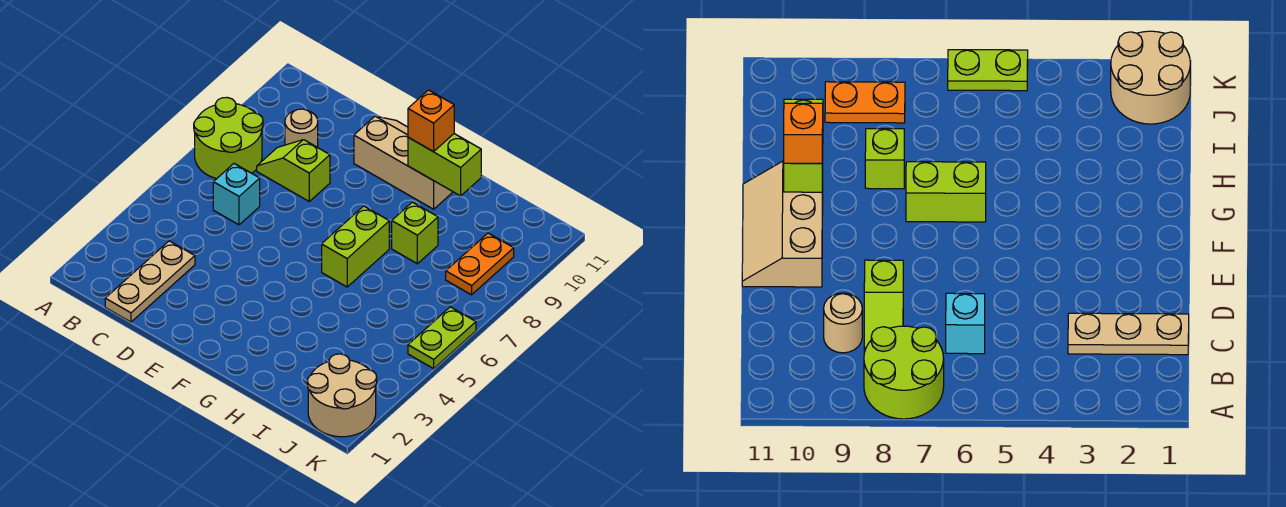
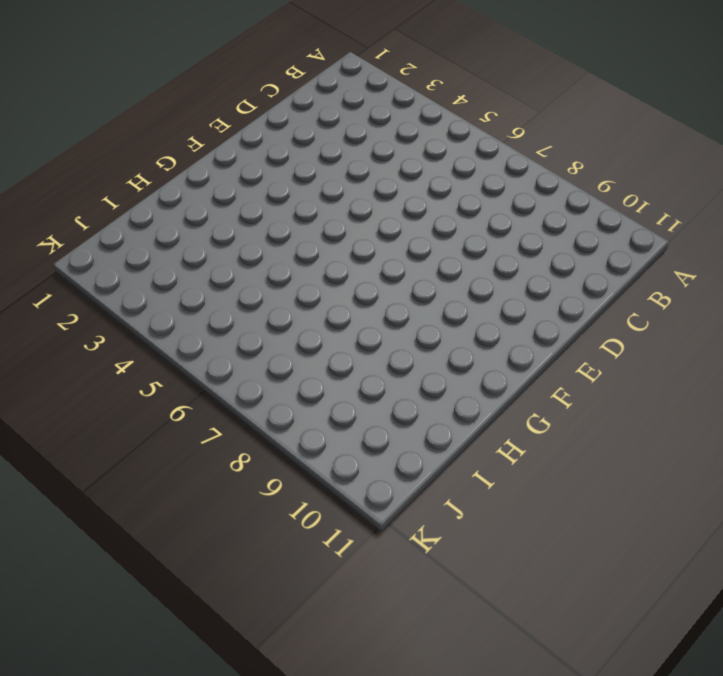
none -> lime round brick A7:B8 level 1
none -> tan plate C1:C3 level 1
none -> cyan brick C6 level 1

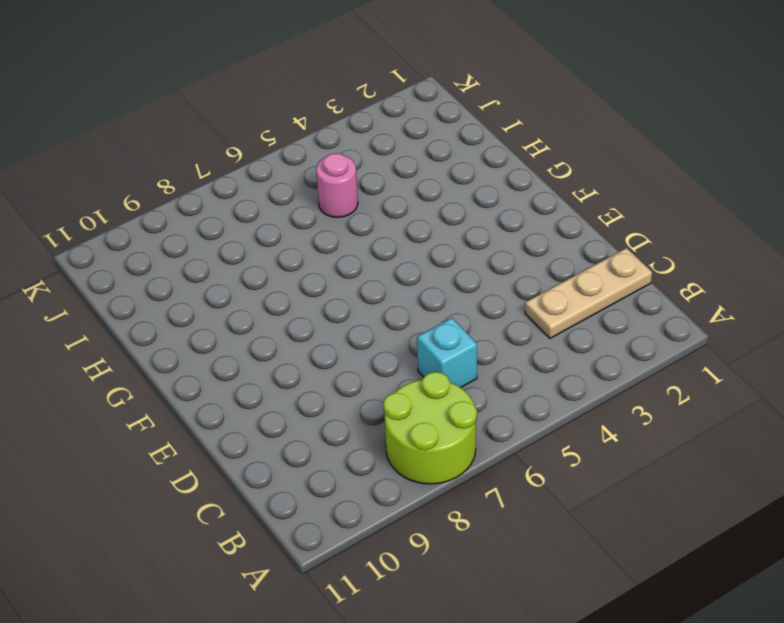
pink round brick I5 level 1 -> none
none -> lime slope C8:D8 level 1 top D
none -> tan round brick C9 level 1
none -> tan slope E10:G11 level 1 top 10

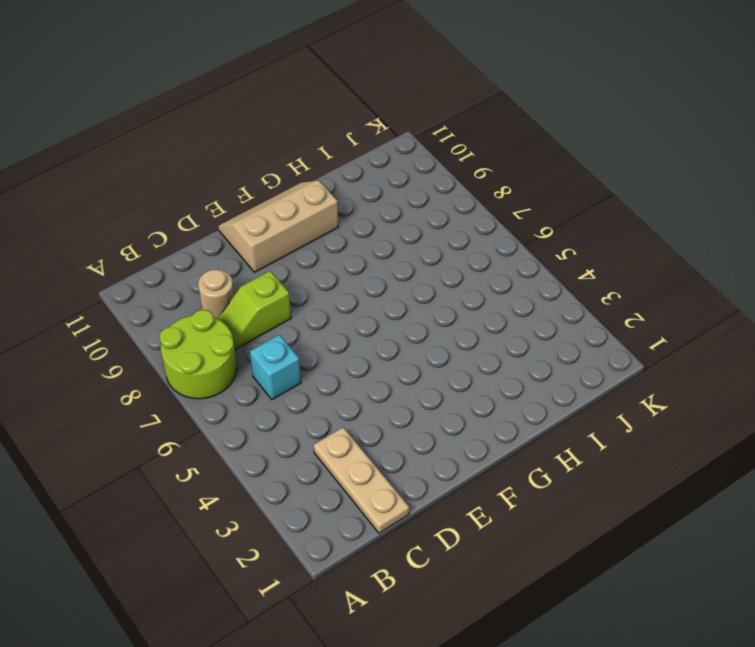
none -> lime brick G6:G7 level 1
none -> lime brick H8 level 1
none -> tan round brick J1:K2 level 1

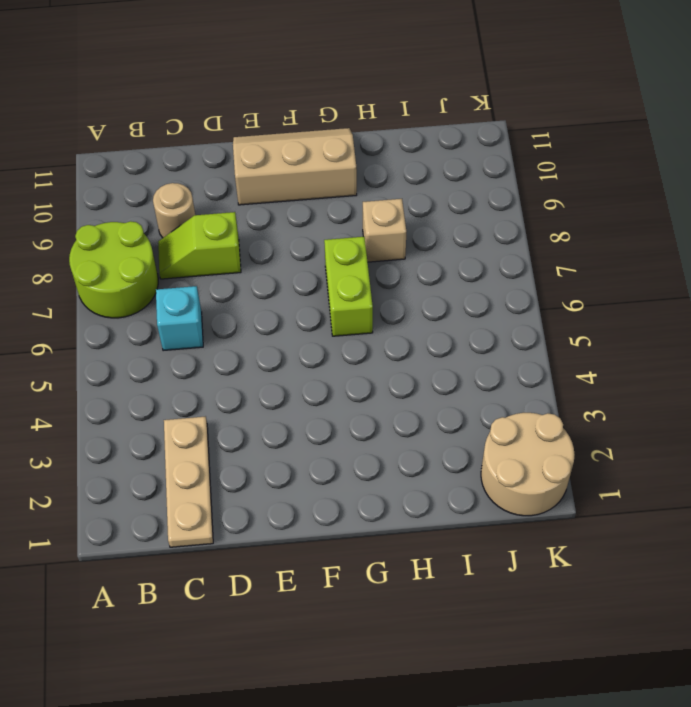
tan brick H8 level 1 -> lime brick H8 level 1
none -> orange plate J8:J9 level 1
none -> lime plate K5:K6 level 1
none -> lime brick G10:H10 level 2

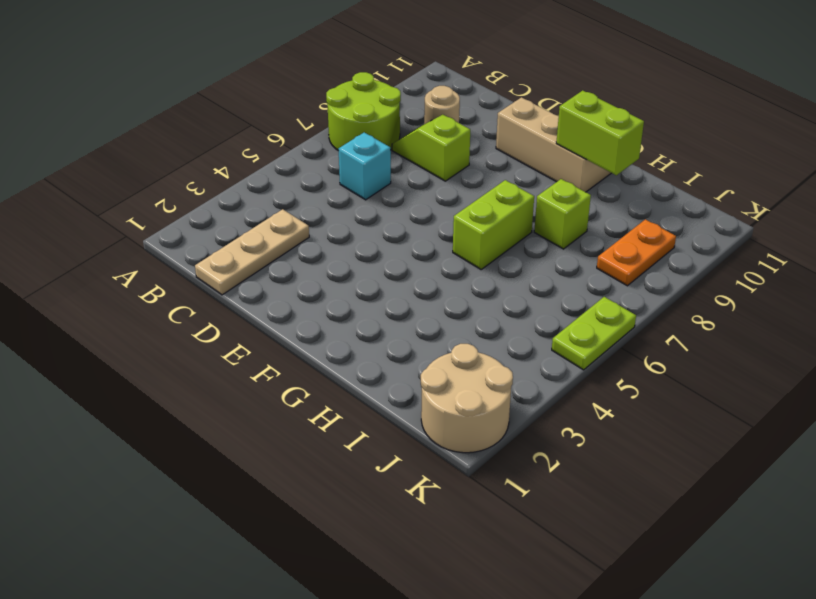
none -> orange brick G10 level 3

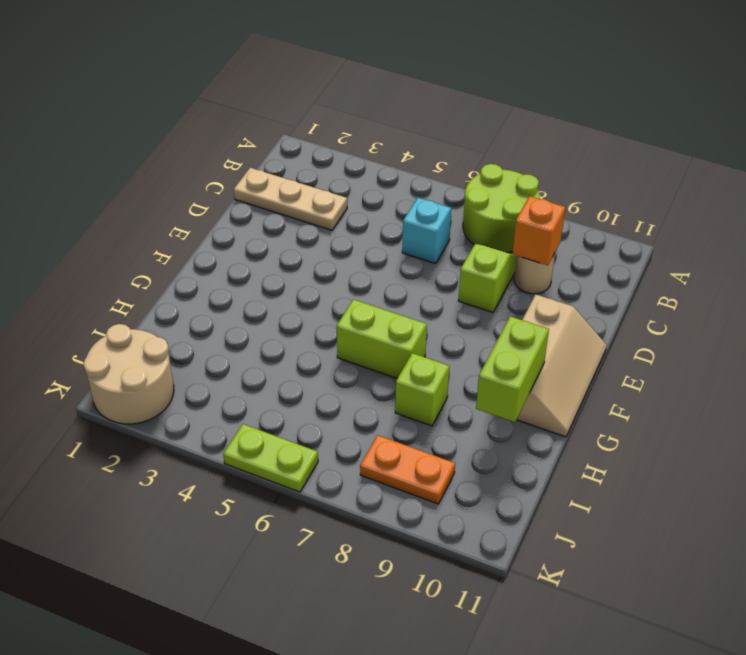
orange brick C9 level 2 -> orange brick G10 level 3

